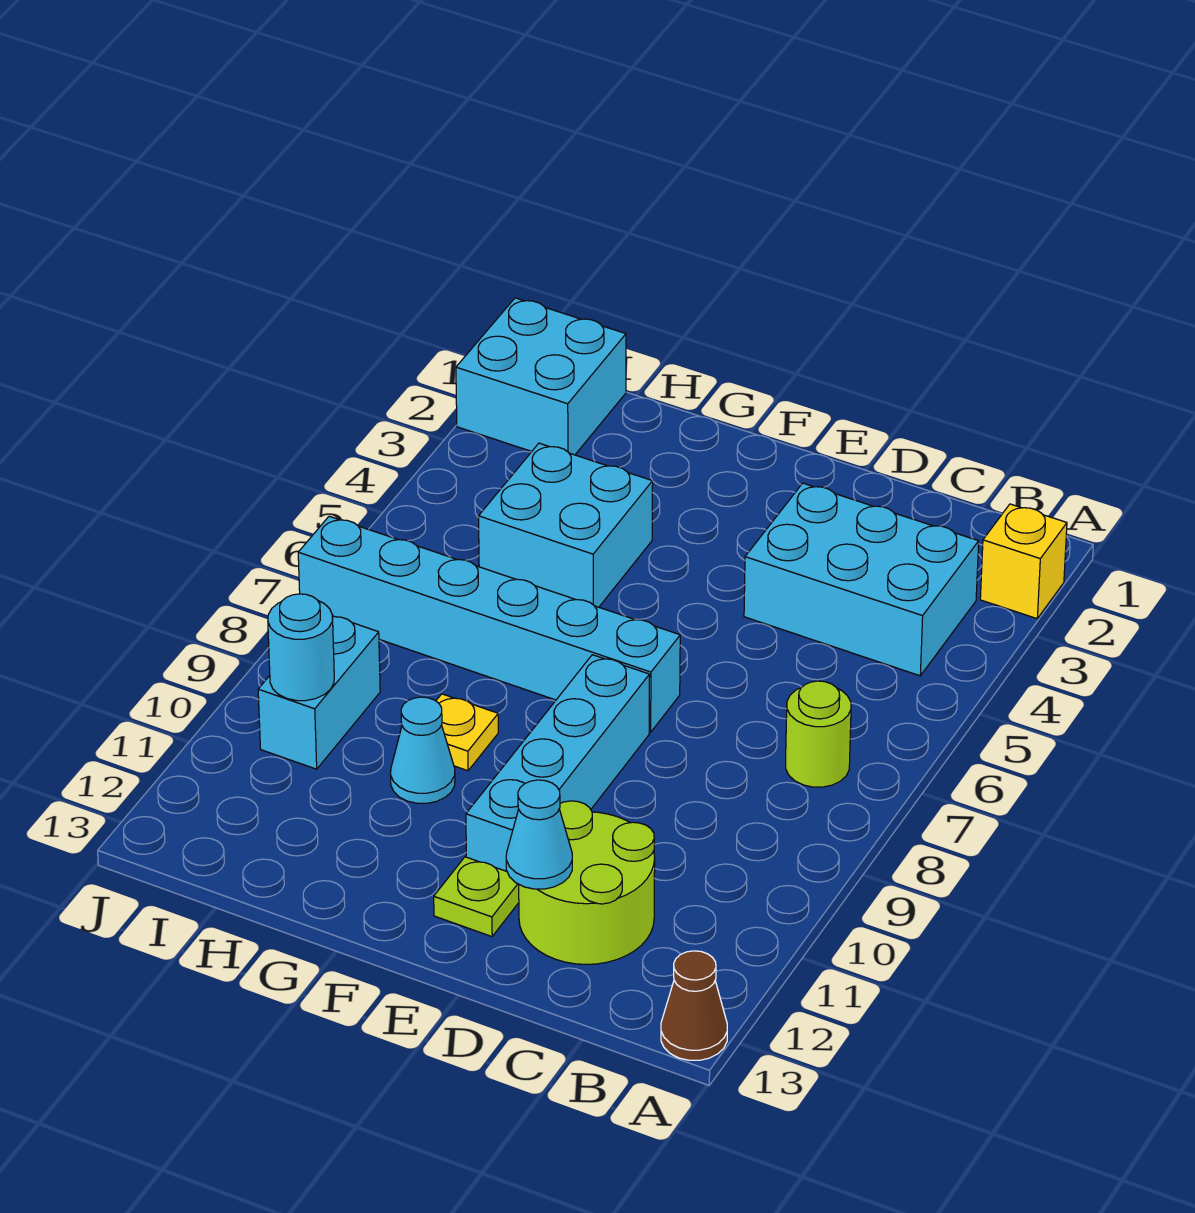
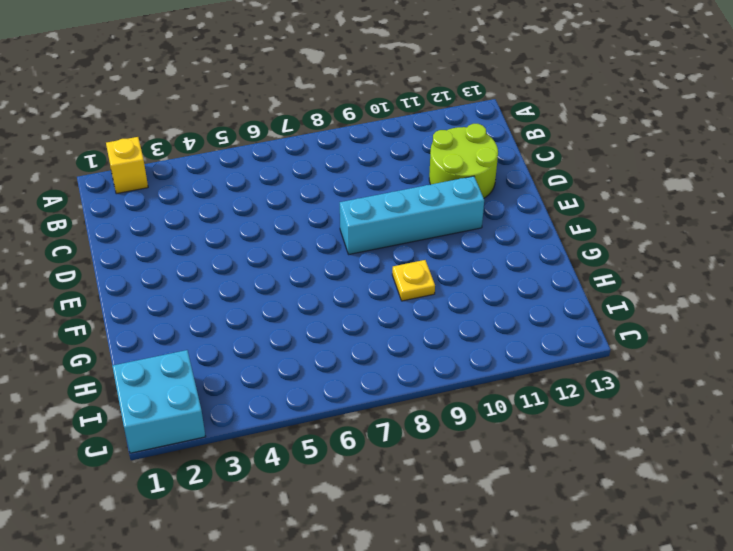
none -> brown cone A13 level 1
none -> cyan brick B3:D4 level 1
none -> lime round brick B7 level 1

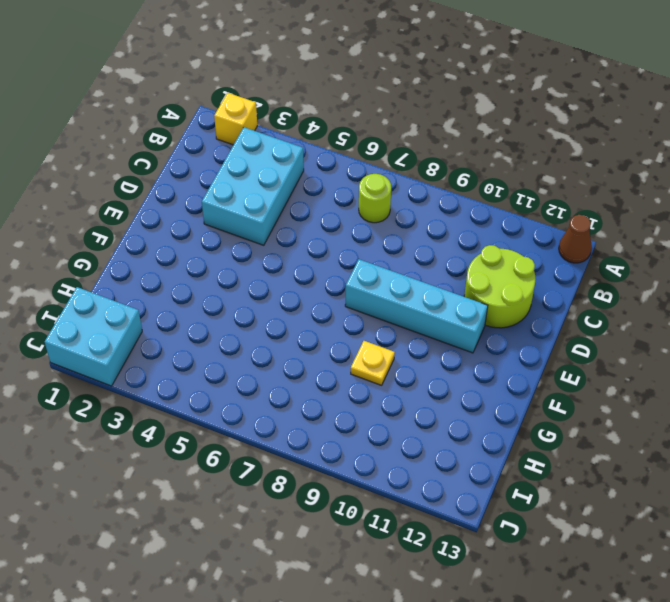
none -> cyan brick E7:J7 level 1
none -> lime plate E12 level 1
none -> cyan brick G4:H5 level 1

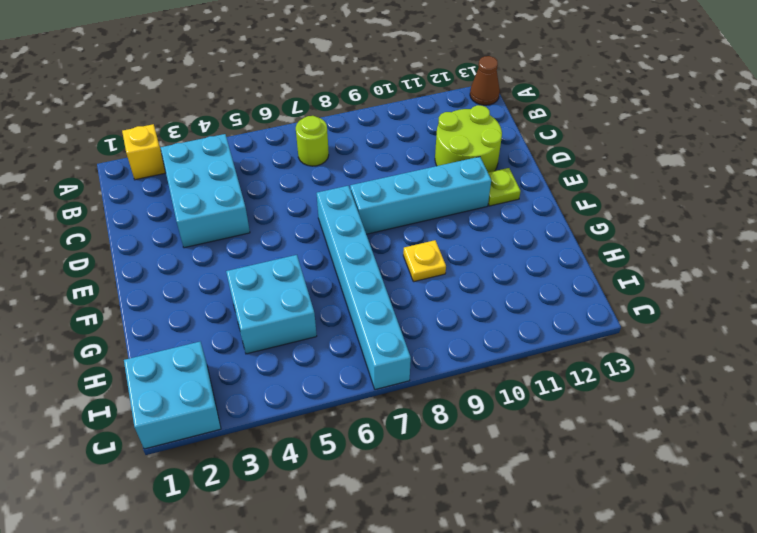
none -> cyan cone G10 level 1
none -> cyan brick I9:I10 level 1
none -> cyan cone D12 level 2

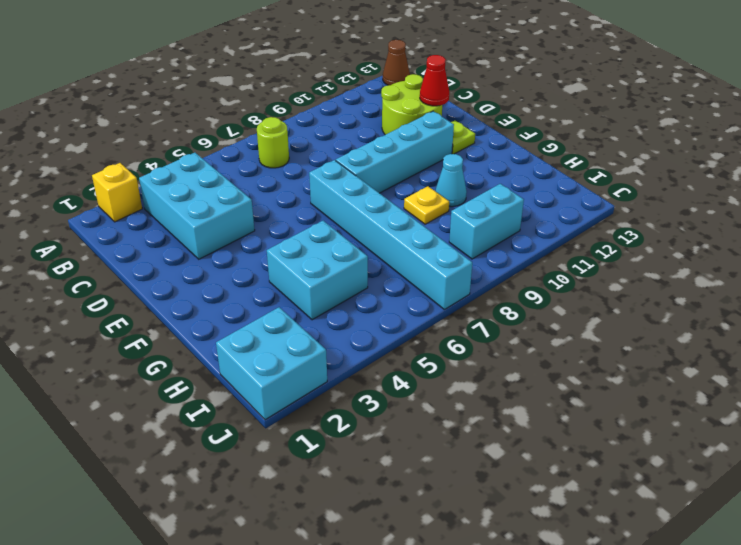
red cone D12 level 2 -> cyan cone D12 level 2
none -> cyan round brick I10 level 2

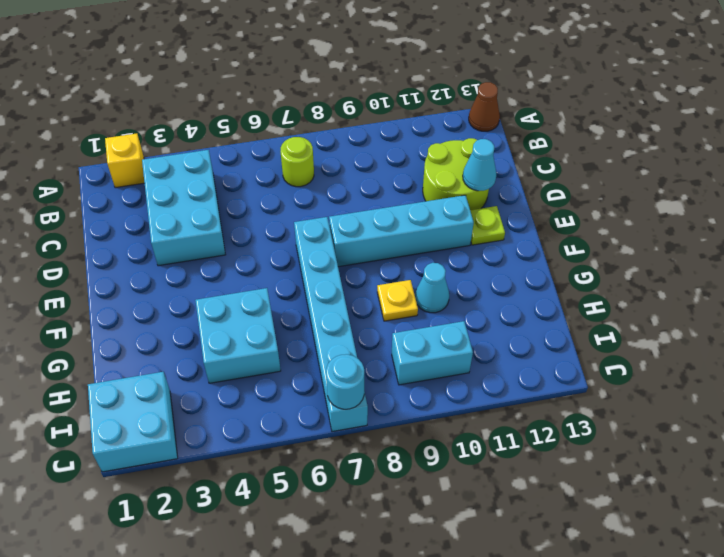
cyan round brick J7 level 2 -> cyan round brick I10 level 2

